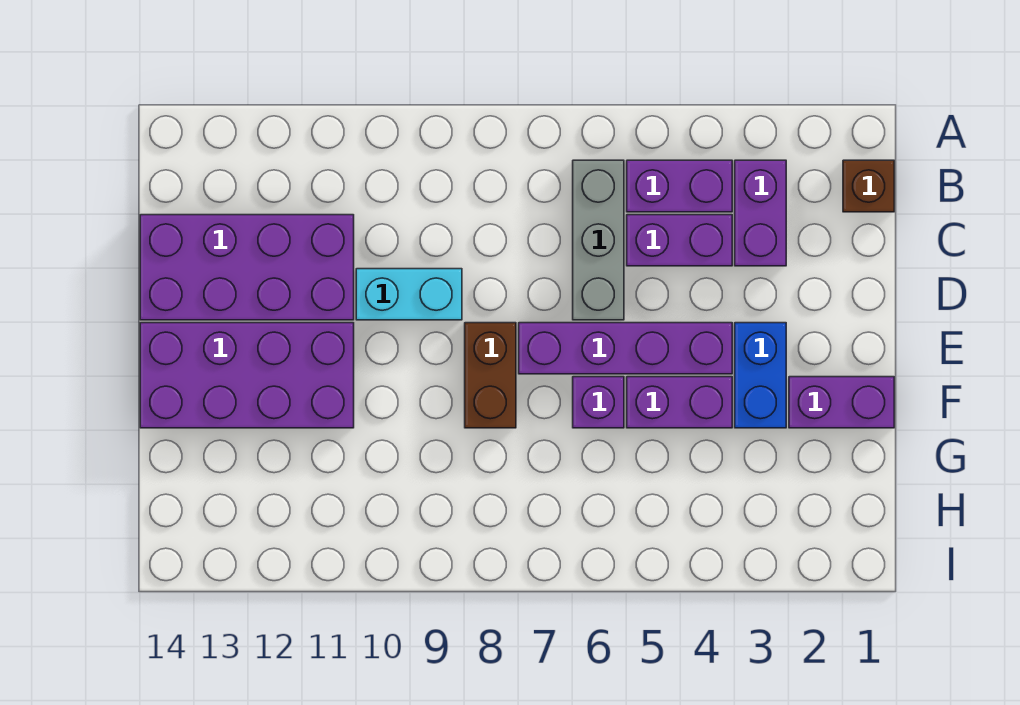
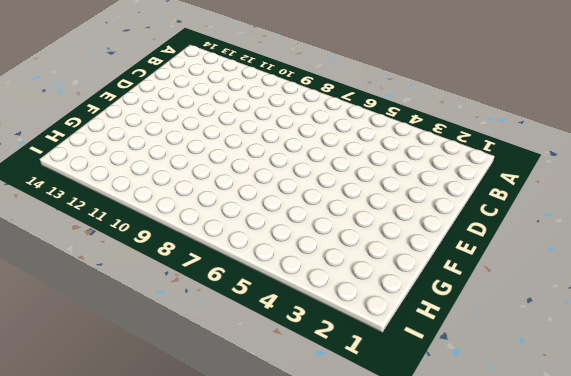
none -> brown brick B1 level 1
none -> purple brick B3:C3 level 1
none -> purple brick B4:B5 level 1

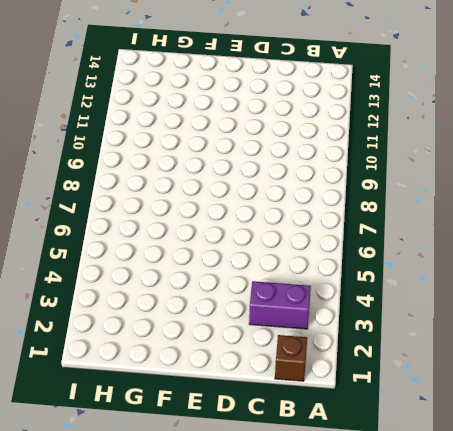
none -> purple brick B4:B5 level 1
none -> grey brick B6:D6 level 1
none -> purple brick C4:C5 level 1

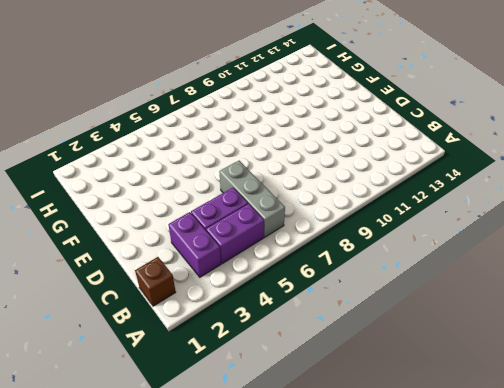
none -> purple brick C11:D14 level 1
none -> cyan brick D9:D10 level 1
none -> blue brick E3:F3 level 1

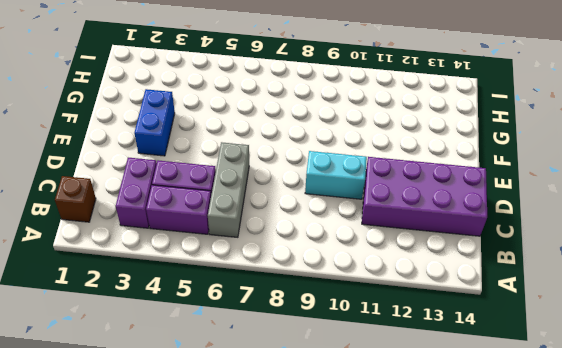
none -> purple brick E4:E7 level 1
none -> brown brick E8:F8 level 1
none -> purple brick E11:F14 level 1

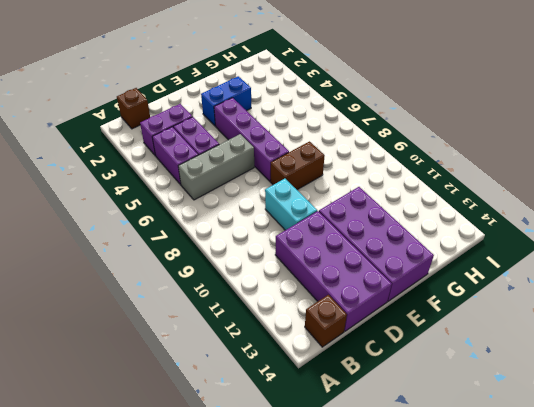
brown brick B14 level 1 -> none
none -> purple brick F1:F2 level 1
none -> purple brick F4:F5 level 1
none -> purple brick F6 level 1

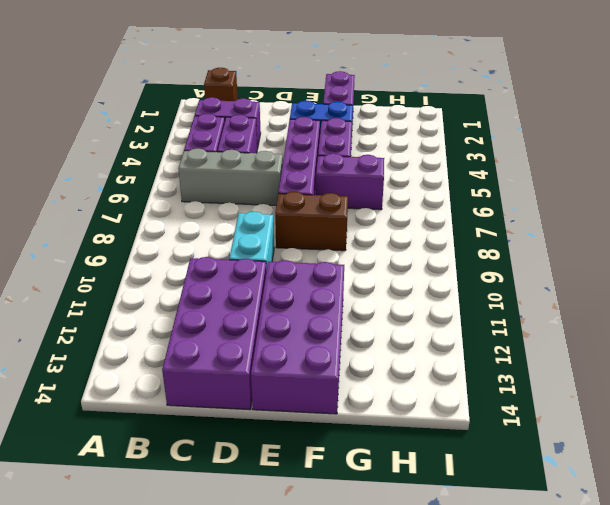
purple brick F6:G6 level 1 -> purple brick F6 level 1

